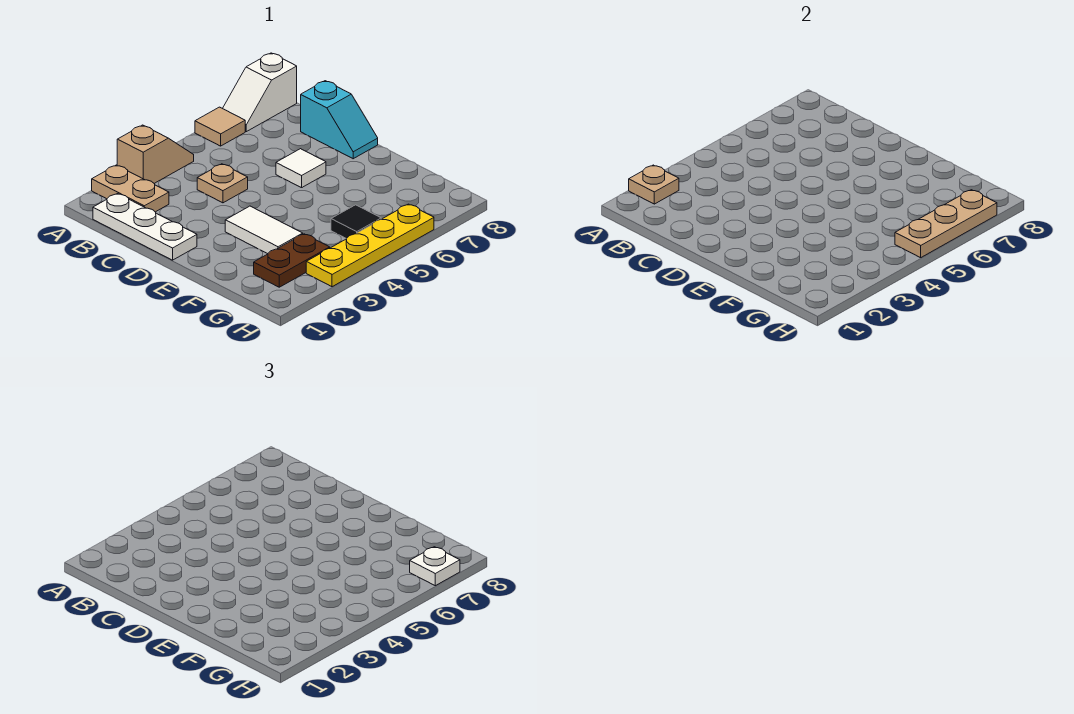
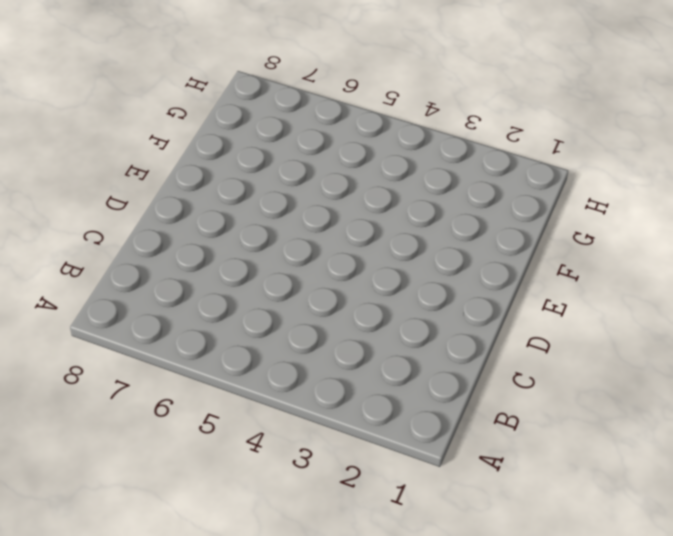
none -> tan plate A2:B2 level 1
none -> tan slope A3:A4 level 1 top 3
none -> tan tile A6 level 1

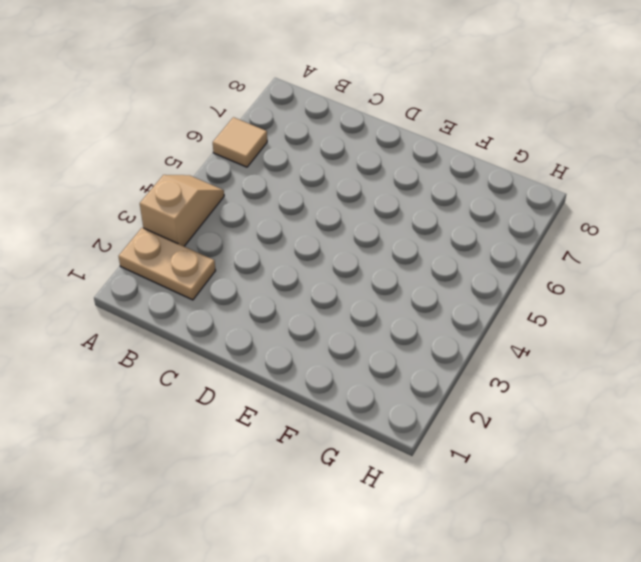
none -> white slope A7:A8 level 1 top 8
none -> white plate B1:D1 level 1
none -> tan plate C4 level 1

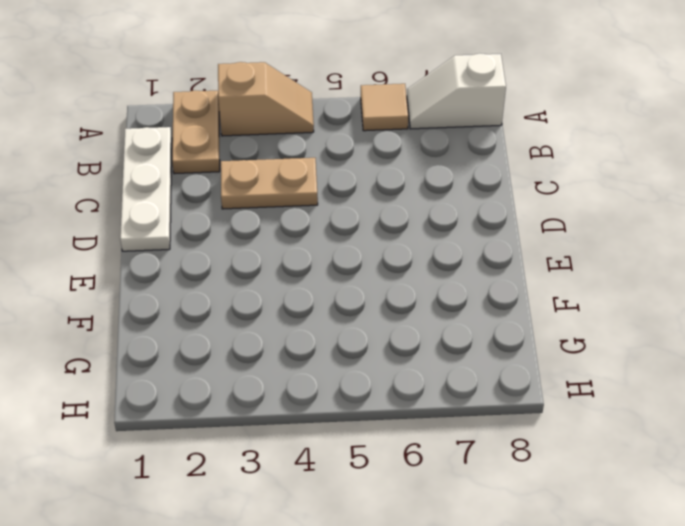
tan plate C3:C4 level 1 -> tan plate C4 level 1
none -> cyan slope C8:D8 level 1 top C
none -> white tile D6 level 1
none -> white tile E3:F3 level 1

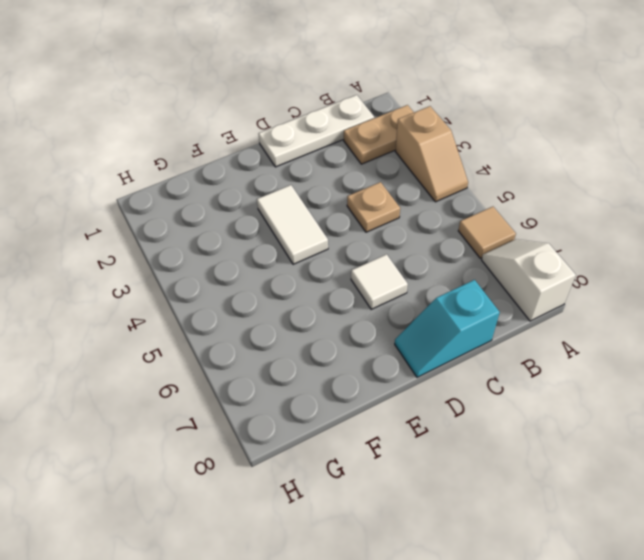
white tile E3:E4 level 1 -> white tile E3:F3 level 1
none -> brown plate G2:G3 level 1
none -> black tile G5 level 1
none -> yellow plate H3:H6 level 1

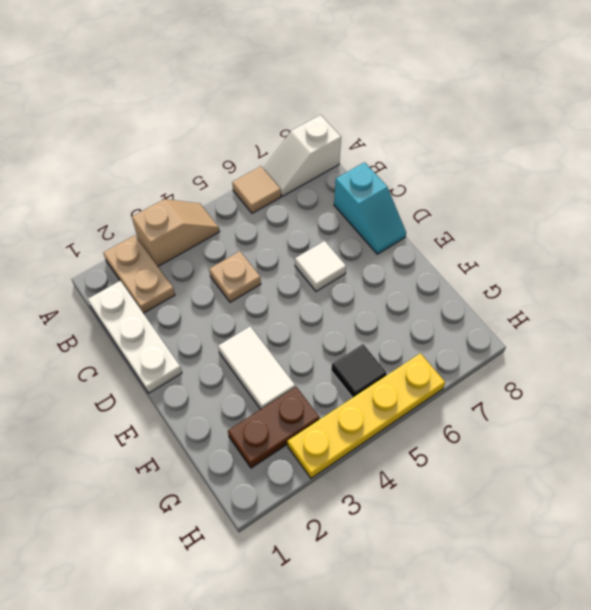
none -> tan plate A2 level 2
none -> tan plate H5:H7 level 2
none -> white plate H7 level 3

